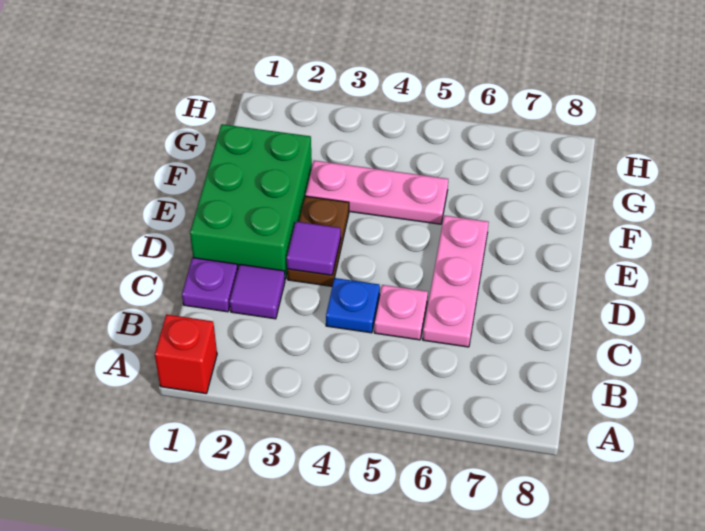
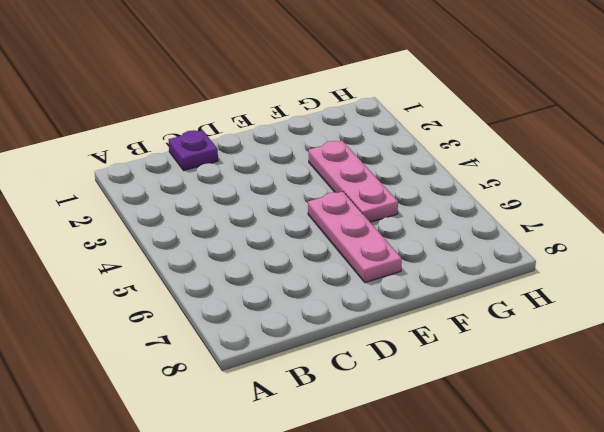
pink plate E5:E7 level 1 -> pink plate C6:E6 level 1
none -> red brick A1 level 1
none -> purple tile C2 level 1

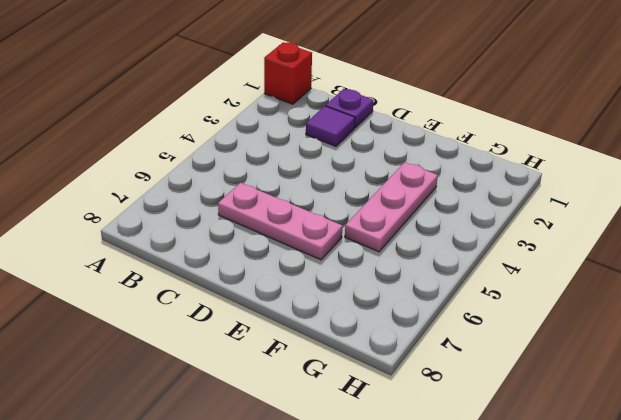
none -> blue plate C4 level 1
none -> pink plate C5 level 1

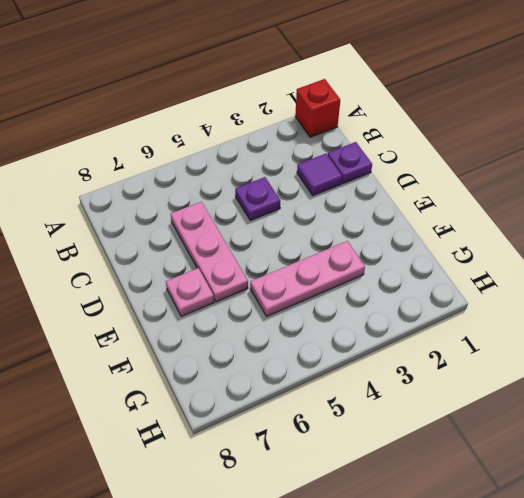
purple plate C4 level 1 -> blue plate C4 level 1
pink plate E7 level 1 -> pink plate C5 level 1
none -> green brick D1:F2 level 1
none -> brown plate D3:E3 level 1

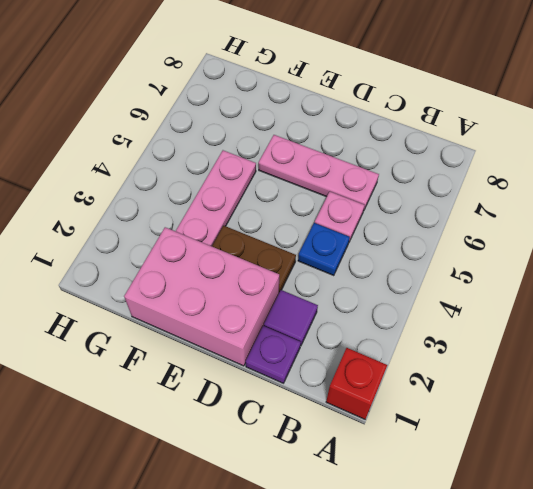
pink brick D1:F2 level 1 -> green brick D1:F2 level 1
none -> purple tile D3 level 2

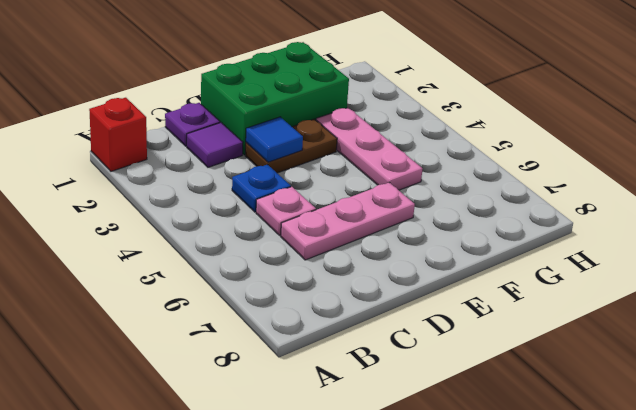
blue tile D3 level 2 -> purple tile D3 level 2

